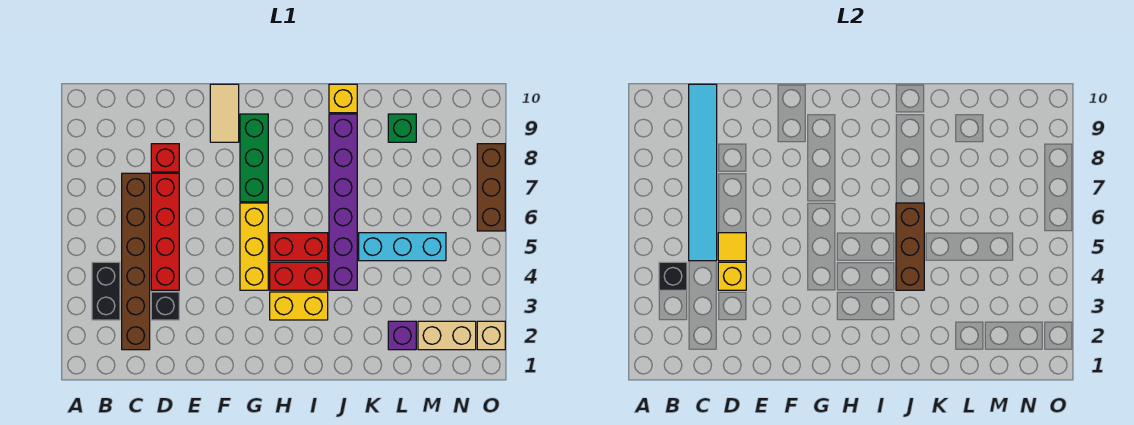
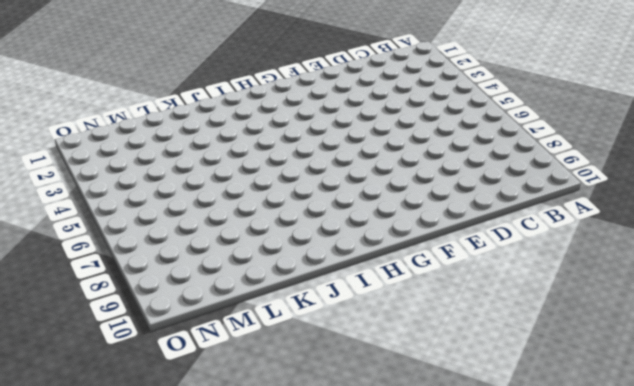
none -> black brick B3:B4 level 1
none -> brown brick C2:C7 level 1
none -> black brick D3 level 1

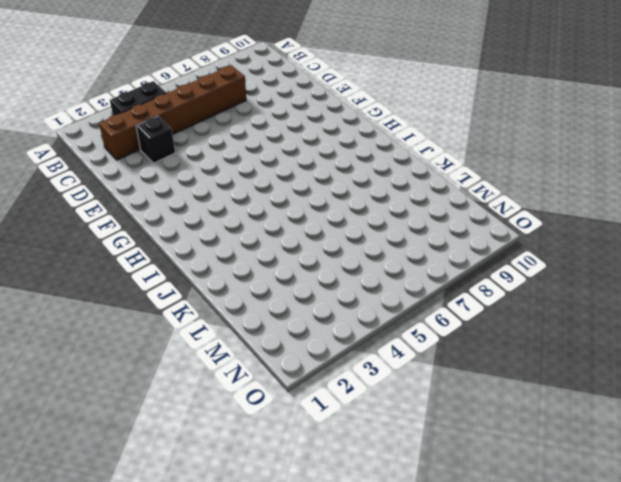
none -> red brick D4:D7 level 1
none -> red brick D8 level 1
none -> tan tile F9:F10 level 1

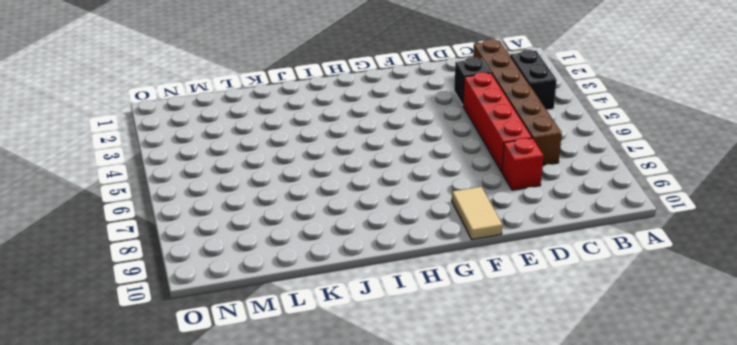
none -> yellow brick G4:G6 level 1
none -> green brick G7:G9 level 1
none -> yellow brick H3:I3 level 1

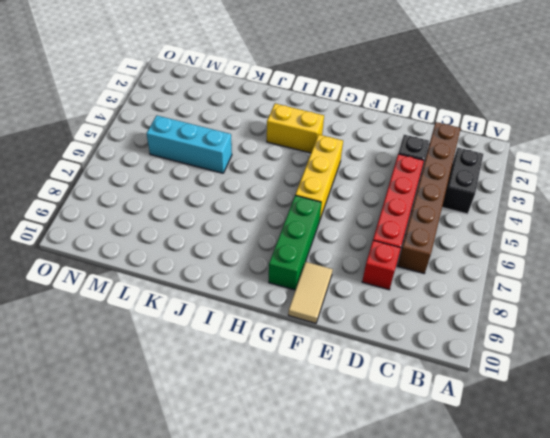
none -> red brick H4:I4 level 1
none -> red brick H5:I5 level 1
none -> purple brick J4:J9 level 1

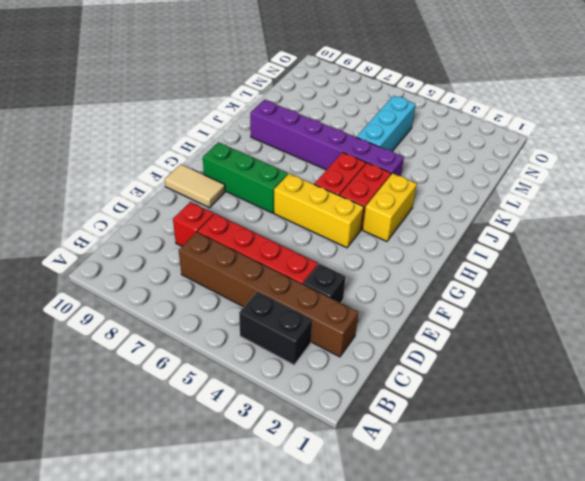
none -> yellow brick J10 level 1
none -> purple brick L2 level 1
none -> green brick L9 level 1

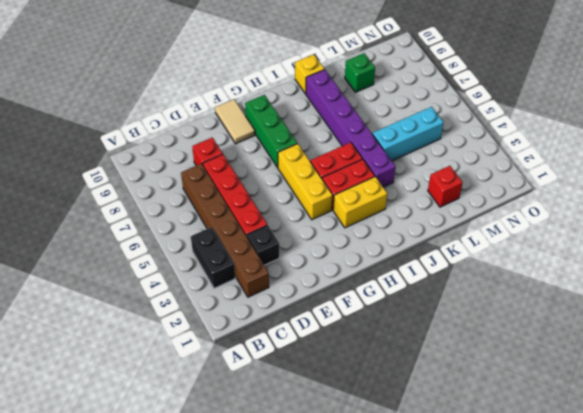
red brick L2 level 1 -> purple brick L2 level 1
none -> tan brick M2:N2 level 1
none -> tan brick O2 level 1
none -> brown brick O6:O8 level 1

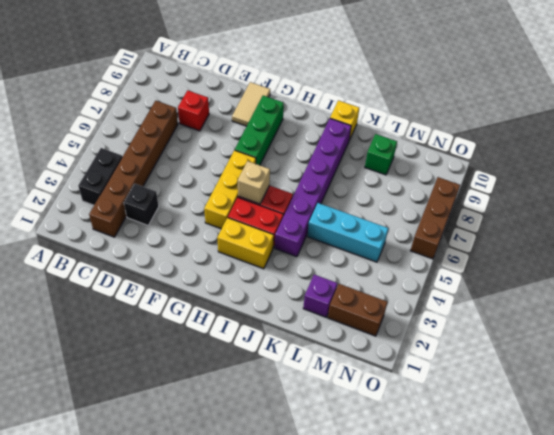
tan brick H5 level 2 -> tan brick O2 level 1
brown brick M2:N2 level 1 -> tan brick M2:N2 level 1
none -> red brick D4:D7 level 1
none -> black brick B4 level 2
none -> cyan tile C5:C10 level 2

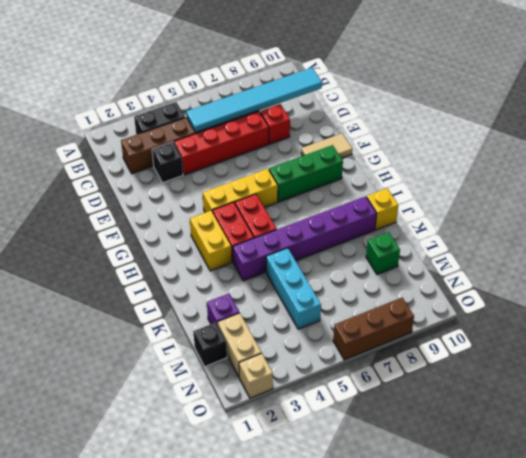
black brick M1 level 1 -> black brick B4 level 2
none -> yellow brick D4 level 2
none -> yellow tile D5 level 2
none -> brown brick J4:J6 level 2

